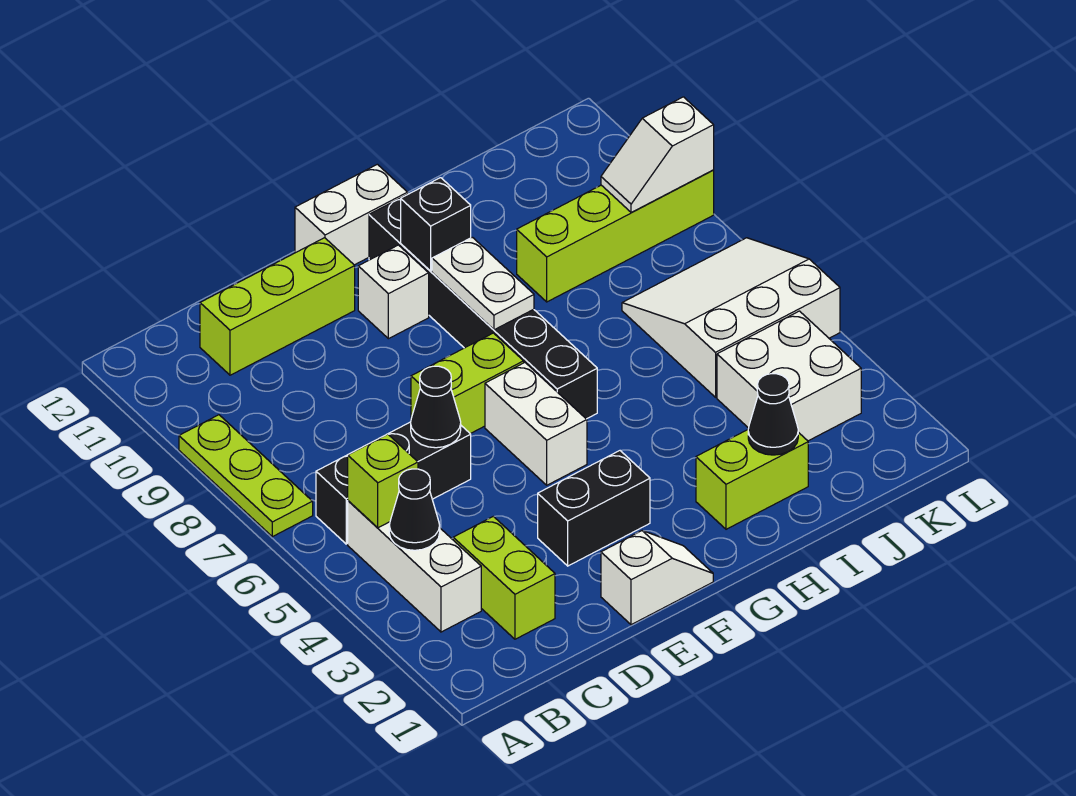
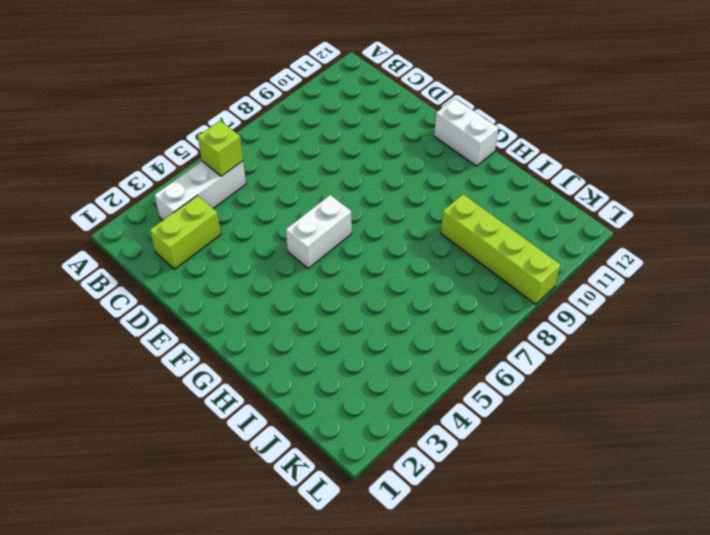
none -> lime plate A7:A9 level 1
none -> black brick B6:D6 level 1
none -> lime brick C11:E11 level 1

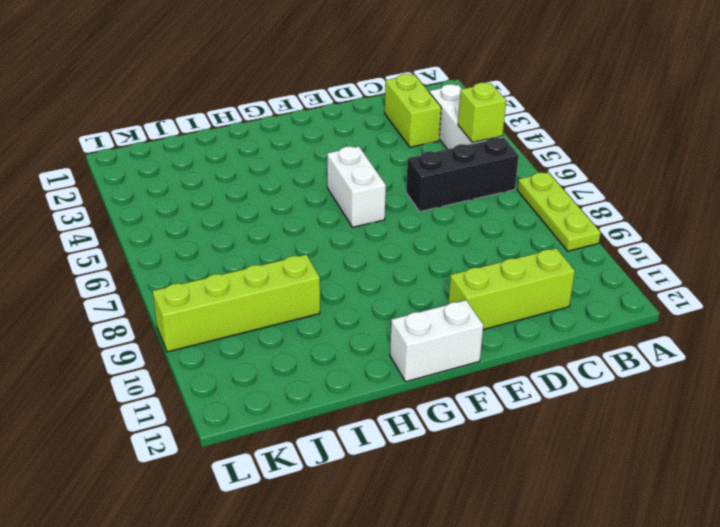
none -> white slope E1:F1 level 1 top E
none -> black brick E3:F3 level 1
none -> lime brick E7:F7 level 1

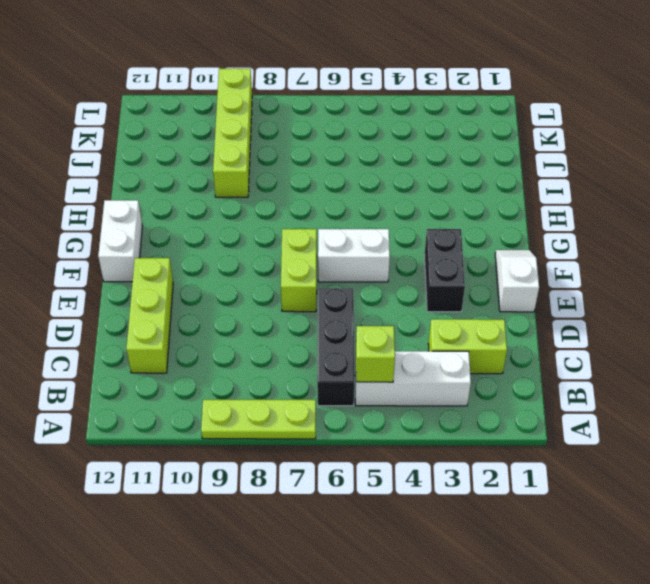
none -> white brick F10 level 1
none -> black brick G6:G11 level 1
none -> lime brick H2:I2 level 1

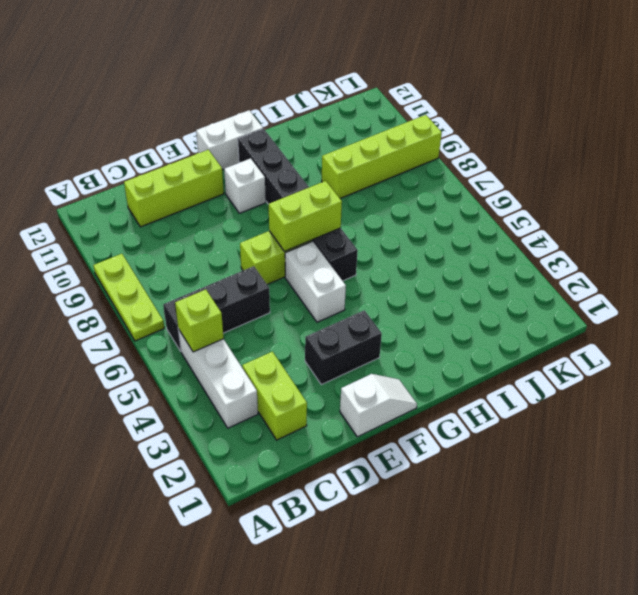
lime brick F7:G7 level 2 -> lime brick H2:I2 level 1
none -> white brick J3:K4 level 1
none -> white slope J5:L7 level 1 top 5
none -> black cone B4 level 2

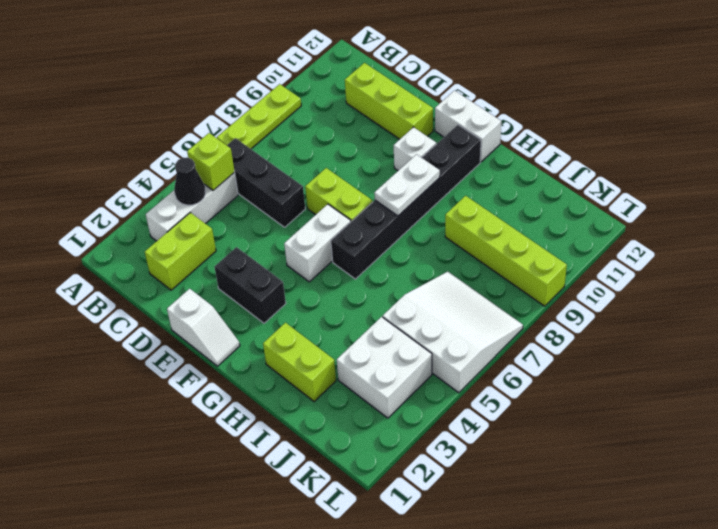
none -> black cone D6 level 2
none -> black brick G10 level 2
none -> black cone I2 level 2

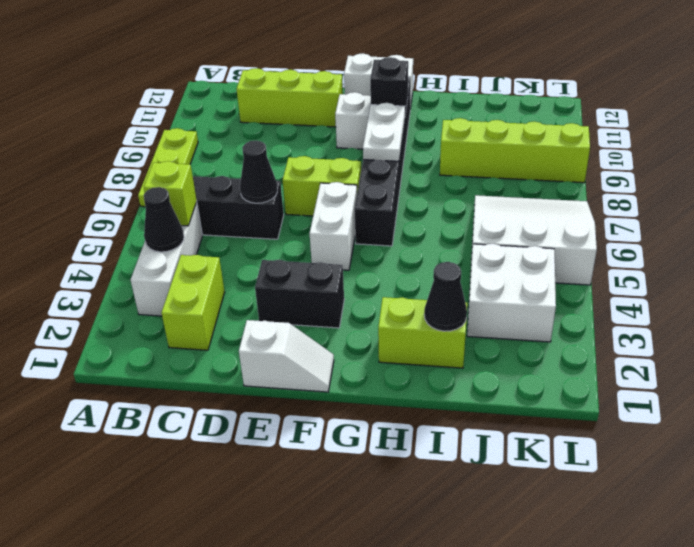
none -> white slope K9:L9 level 2 top L

